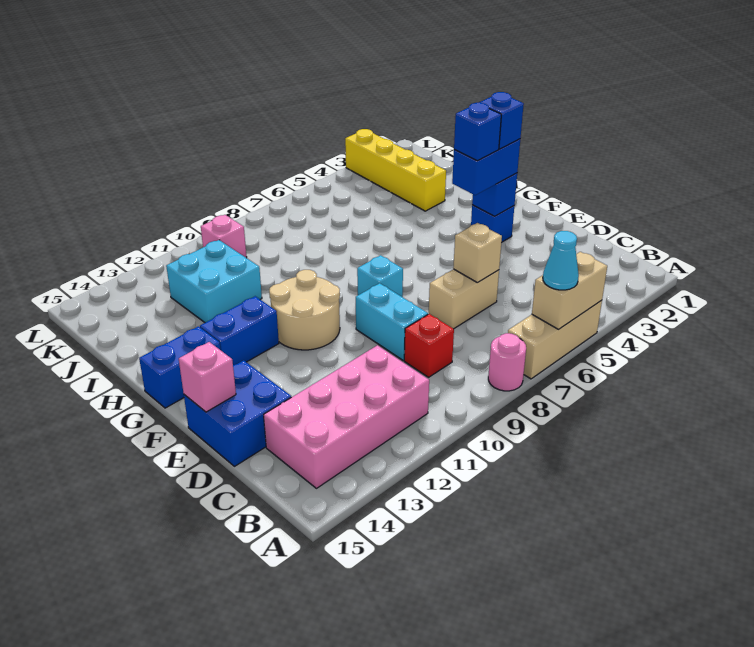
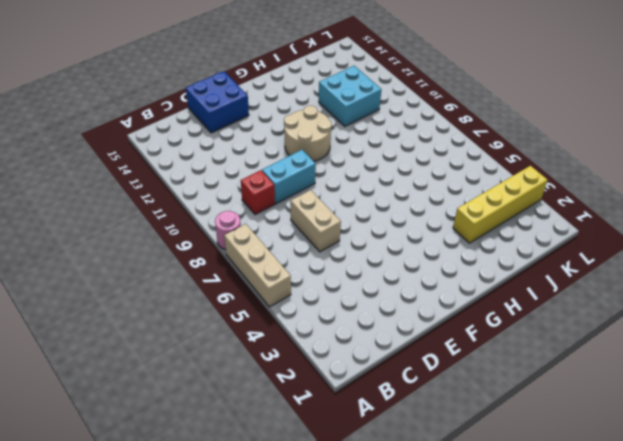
none -> pink brick B11:C14 level 1
none -> blue brick F3 level 1
none -> cyan brick F8 level 1

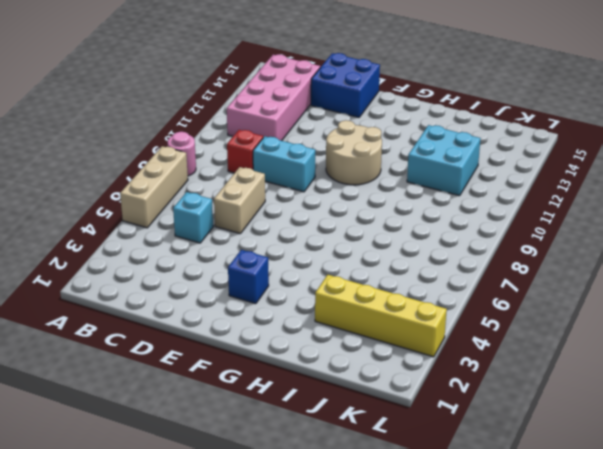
cyan brick C5 level 1 -> cyan brick F8 level 1
none -> blue brick G12:G13 level 1
none -> blue brick G14:G15 level 1
none -> pink brick K10 level 1

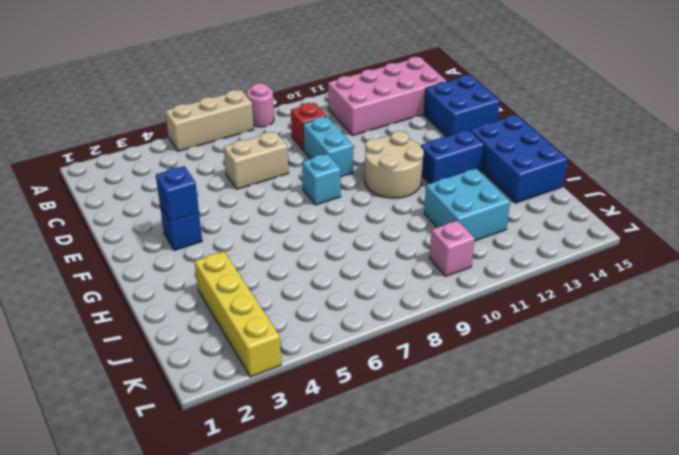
blue brick G14:I15 level 1 -> blue brick G14:G15 level 1
none -> tan brick A5:A6 level 2
none -> tan brick D6 level 2
none -> pink brick E15 level 2

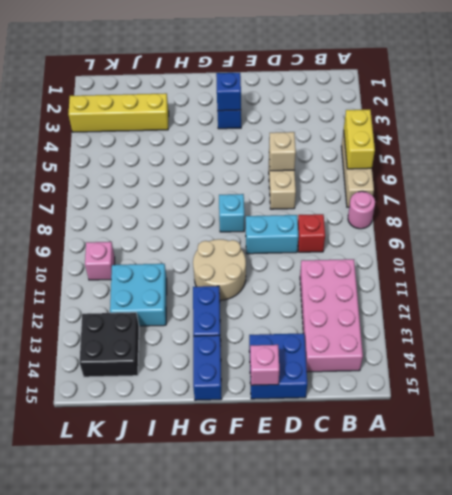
yellow brick A5:A6 level 2 -> tan brick A5:A6 level 2
black brick J13:K14 level 1 -> none
none -> cyan cone A6 level 3
none -> blue brick F3:F4 level 3
none -> blue brick F3 level 4

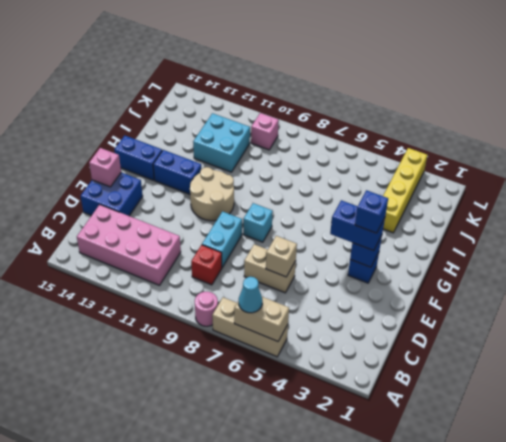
none -> blue brick F4 level 4

